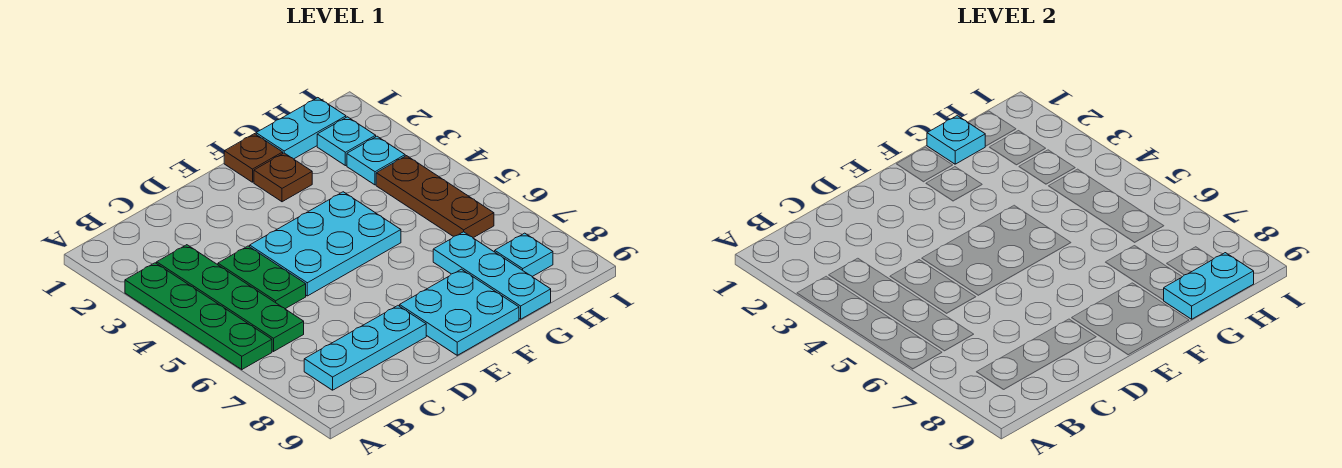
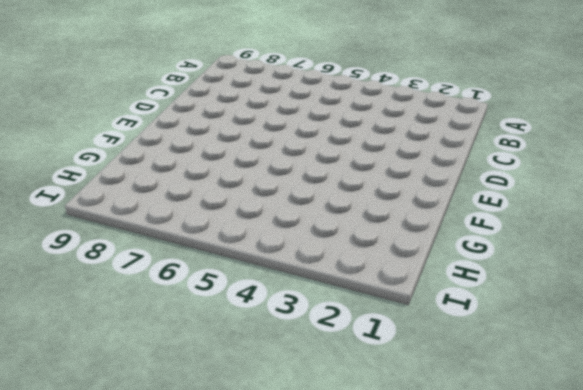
none -> green plate A3:A6 level 1
none -> green plate B3:B6 level 1
none -> cyan plate B8:D8 level 1

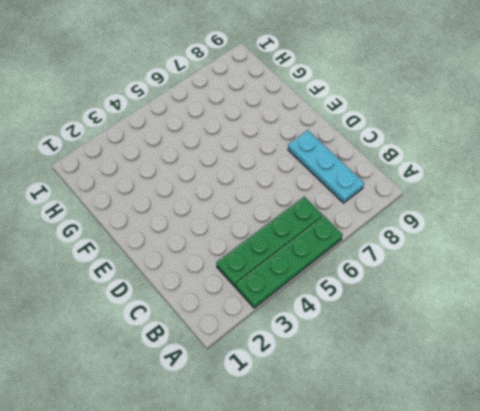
none -> green plate C4:C5 level 1
none -> cyan plate D4:F5 level 1
none -> cyan plate E8:F9 level 1

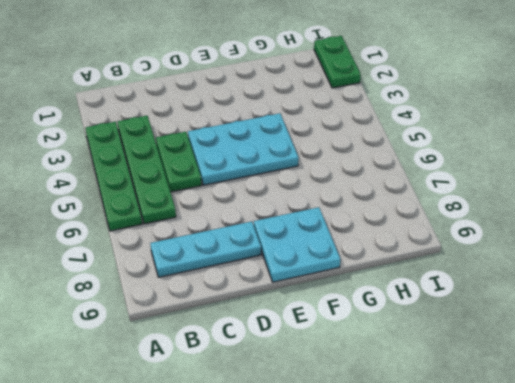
green plate I1:I2 level 1 -> none
none -> brown plate F1 level 1
none -> brown plate F2 level 1
none -> cyan plate G1:H1 level 1

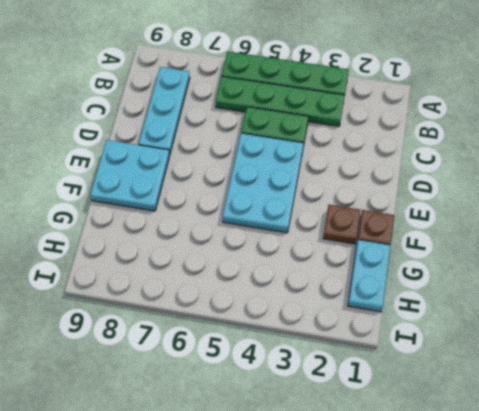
none -> cyan plate G7:G9 level 1
none -> cyan plate H2 level 1
none -> cyan plate H3 level 1

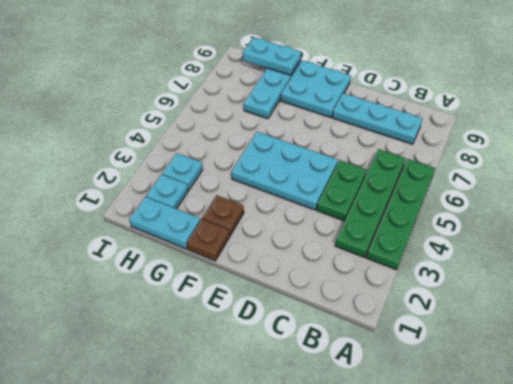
none -> brown plate H4:H6 level 1
none -> cyan plate H8 level 1
none -> cyan plate G1 level 2

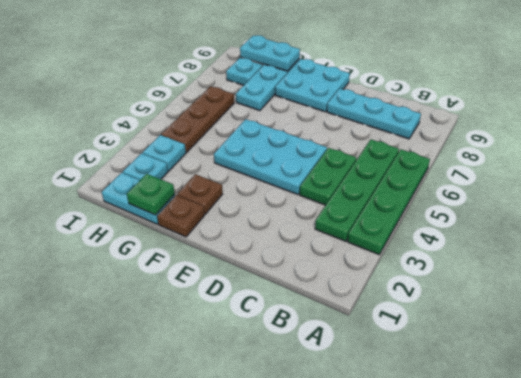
green plate G1 level 2 -> cyan plate G1 level 2

